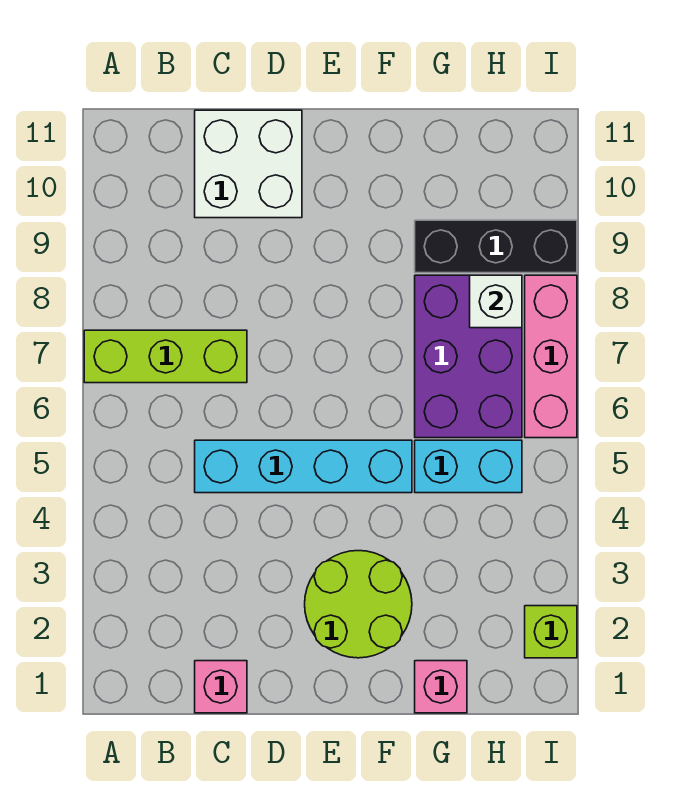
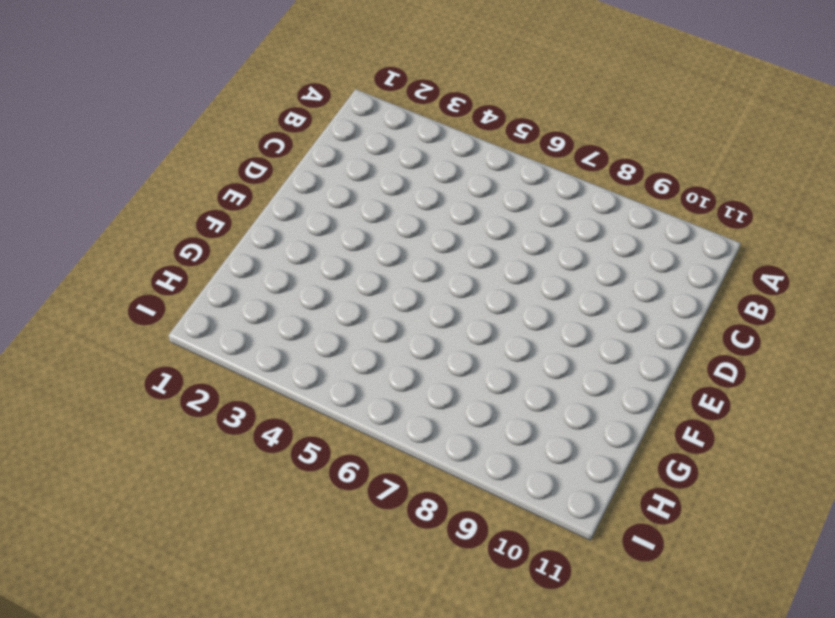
none -> lime brick A7:C7 level 1
none -> pink brick C1 level 1
none -> cyan brick C5:F5 level 1

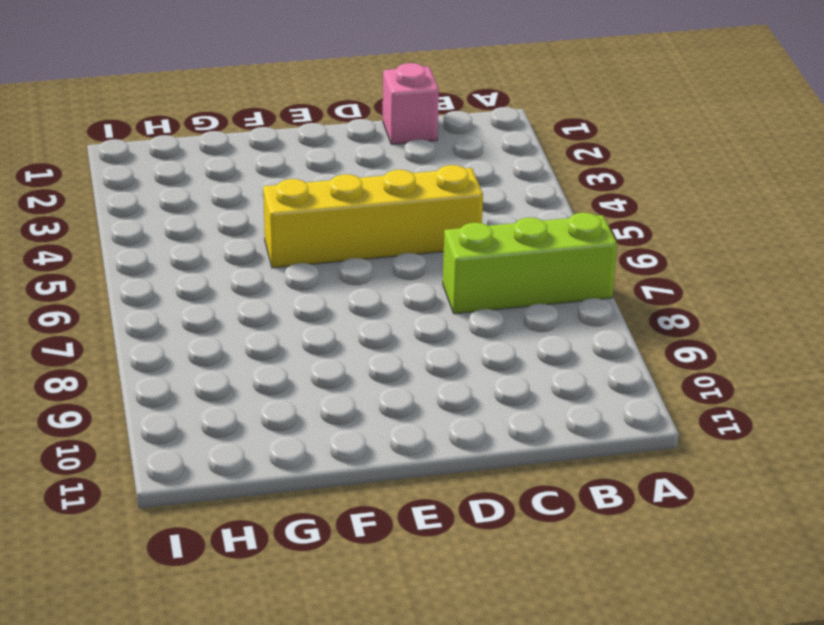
yellow brick C5:F5 level 1 -> cyan brick C5:F5 level 1
none -> white brick C10:D11 level 1
none -> lime round brick E2:F3 level 1
none -> pink brick G1 level 1

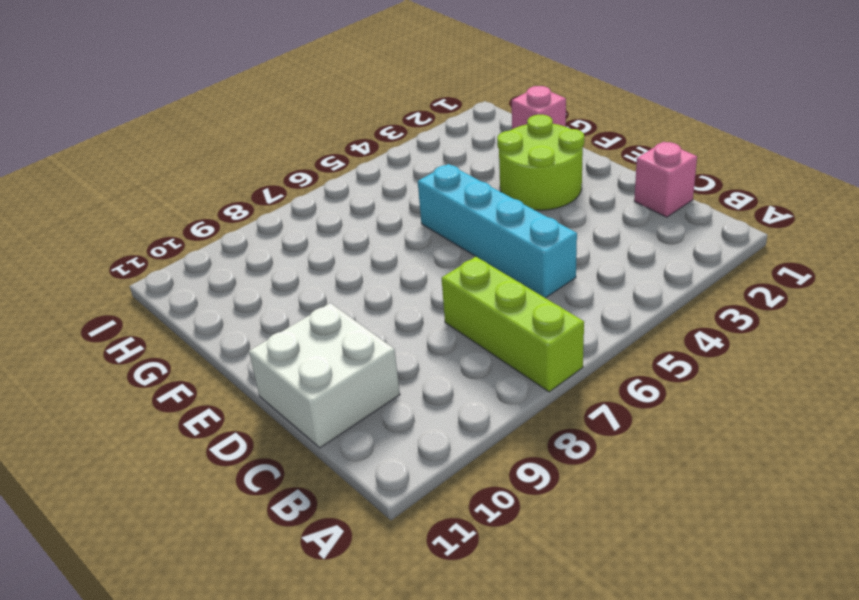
none -> cyan brick G5:H5 level 1
none -> purple brick G6:H8 level 1
none -> black brick G9:I9 level 1

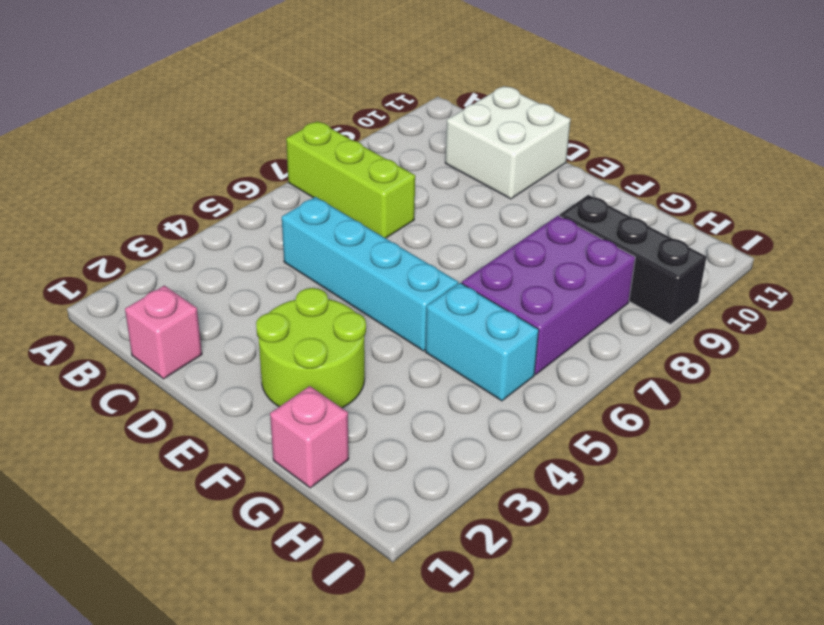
none -> lime brick I2 level 1
none -> pink brick I6:I8 level 1
none -> white brick H8 level 2

